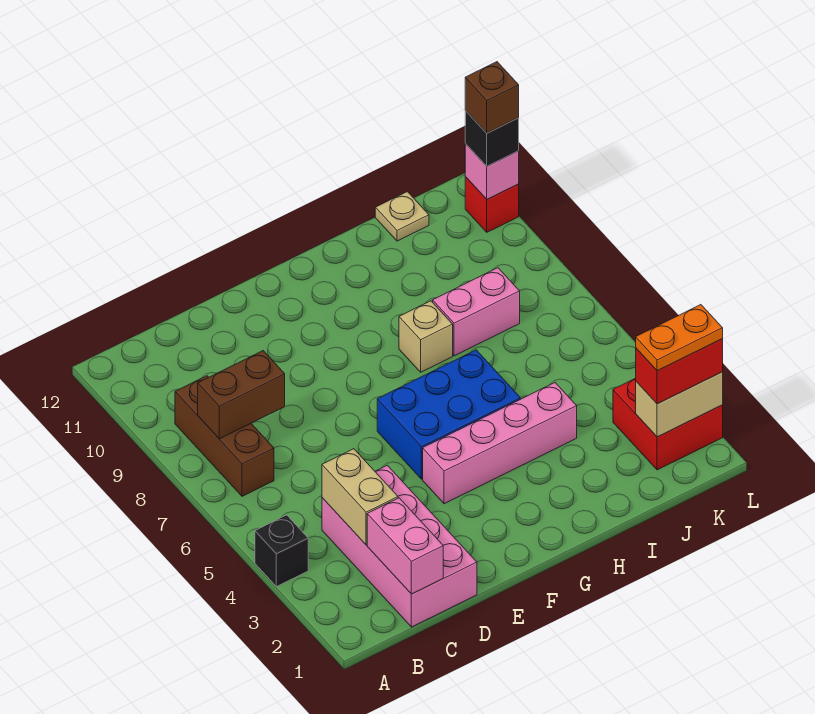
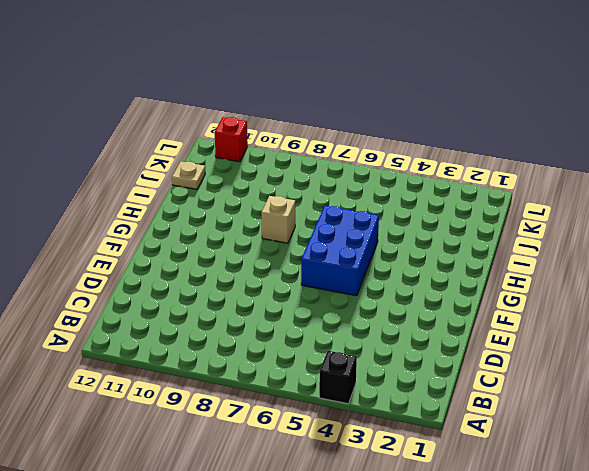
none -> brown brick B7:B9 level 1
none -> pink brick C1:D4 level 1
none -> pink brick F4:I4 level 1

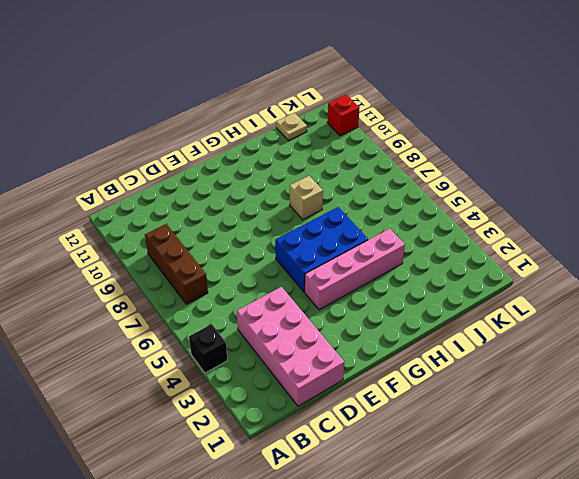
none -> pink brick I8:J8 level 1
none -> red brick K2:L3 level 1
none -> brown brick B8:C8 level 2

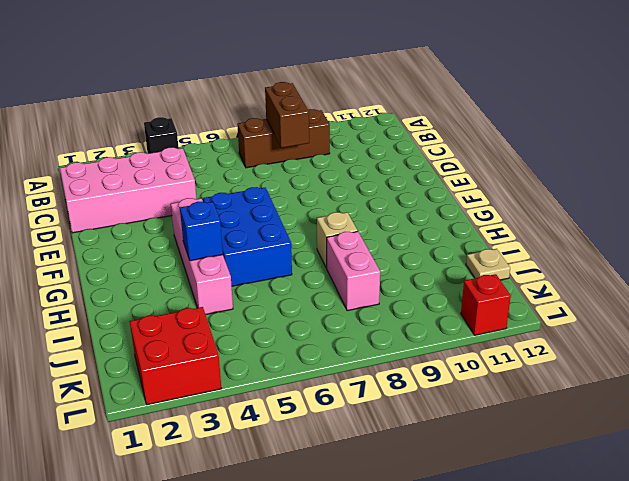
blue brick H4 level 2 -> none
none -> pink brick C1:C2 level 2
none -> tan brick C3:C4 level 2
none -> tan brick K2:L2 level 2

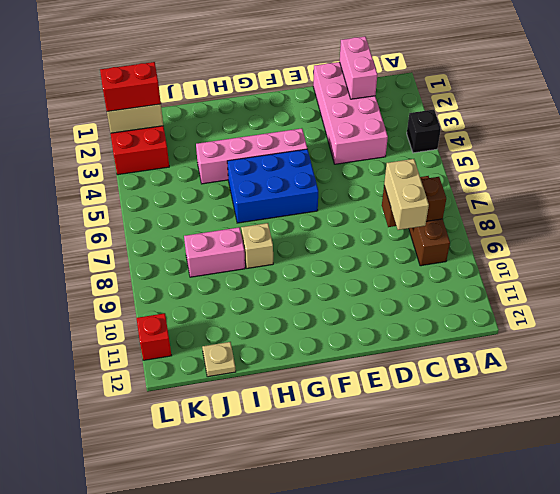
tan brick C8:C9 level 3 -> tan brick C3:C4 level 2
none -> pink brick L11 level 2
none -> black brick L11 level 3
none -> orange plate K2:L2 level 4

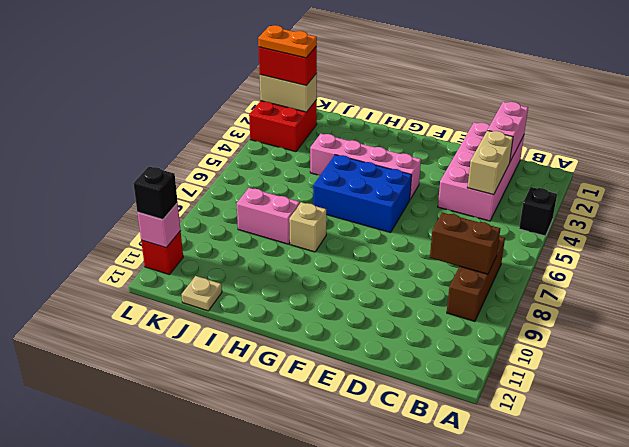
none -> brown brick L11 level 4

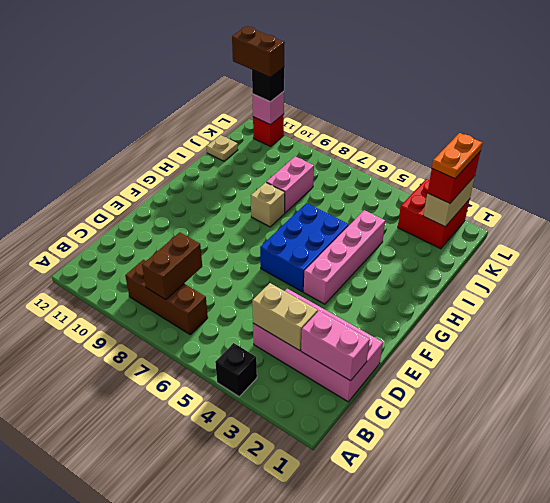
brown brick L11:L12 level 4 -> brown brick L11 level 4

